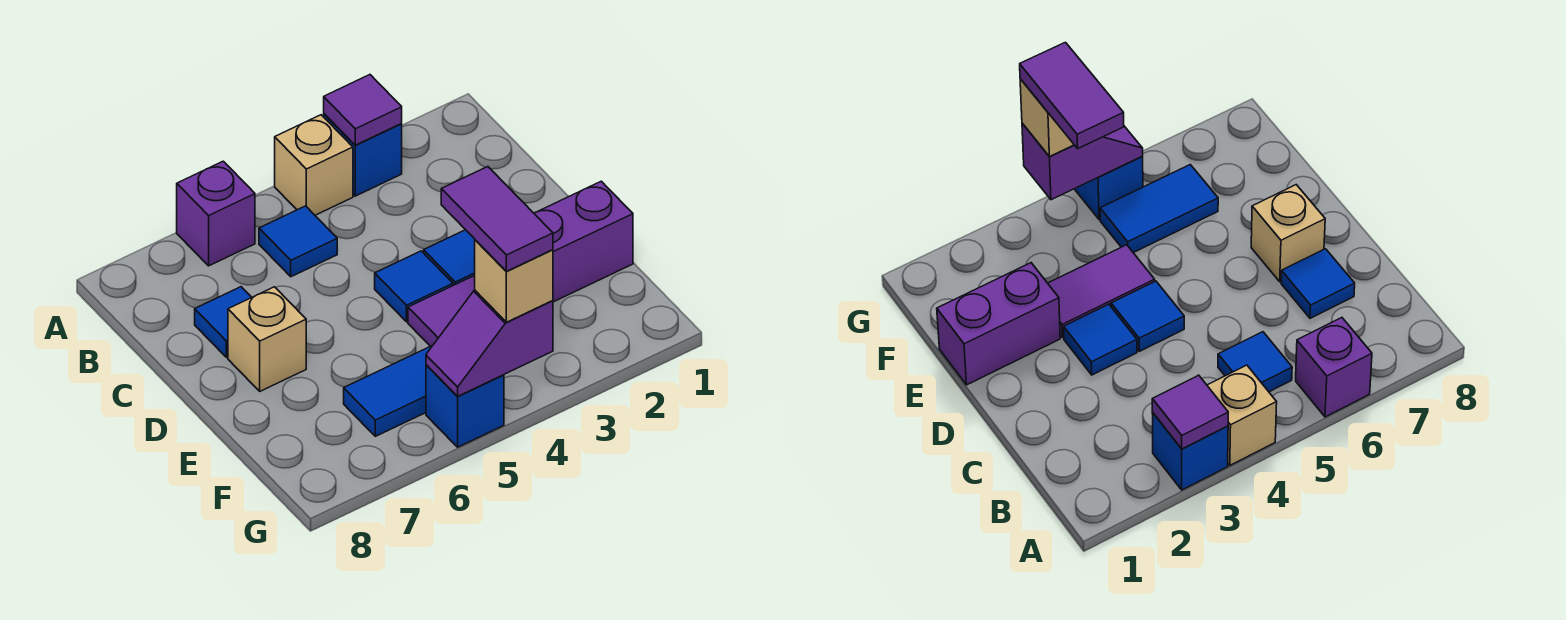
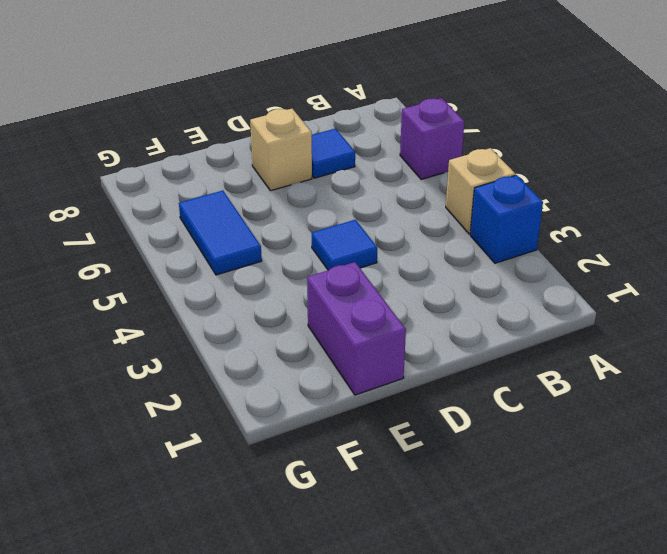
none -> blue tile B5 level 1
none -> blue tile D3 level 1
none -> purple tile E3:E4 level 1

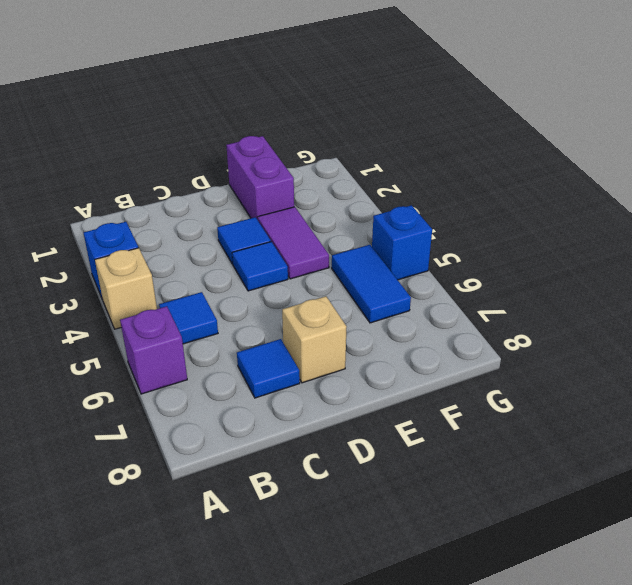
none -> purple tile A3 level 2
none -> purple slope G4:G5 level 2 top 4
none -> tan brick G4 level 3

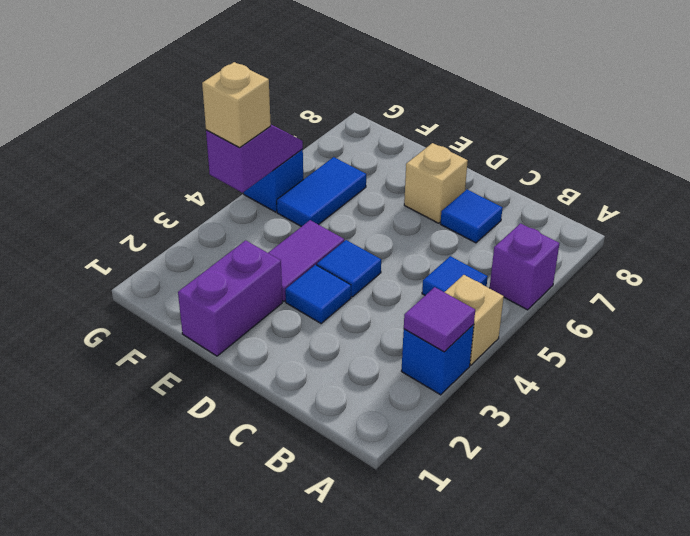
none -> purple tile F4:G4 level 4

